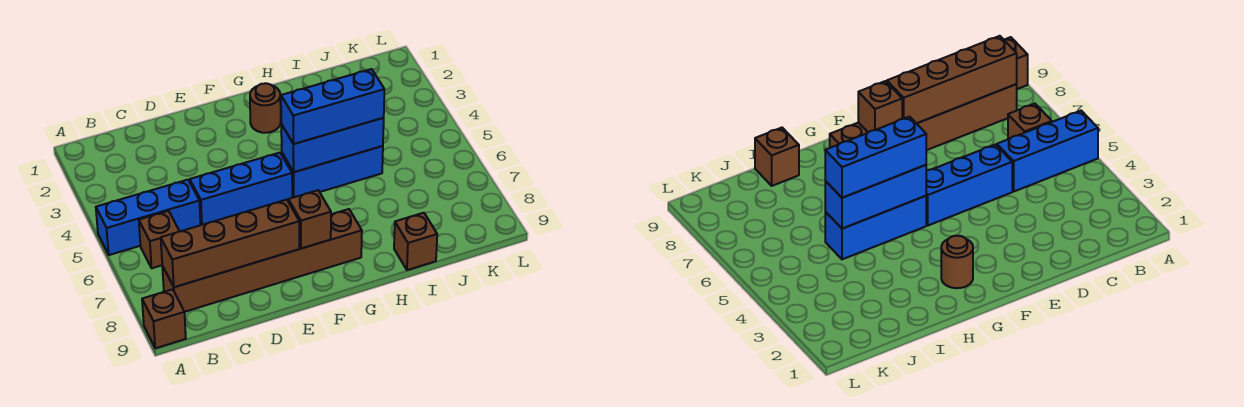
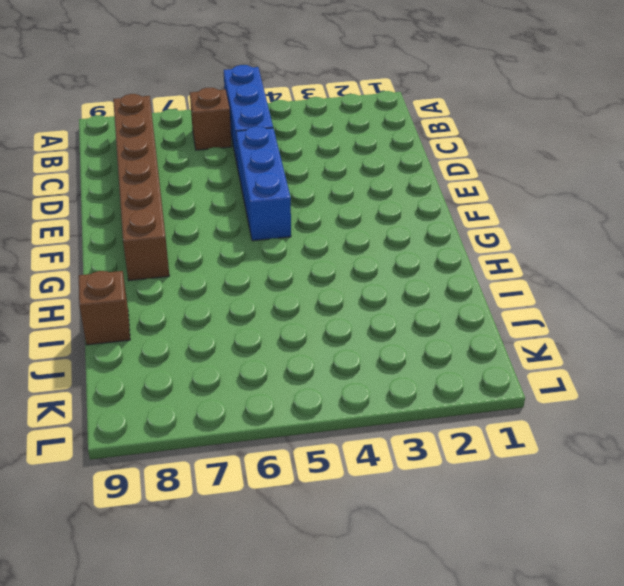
none -> brown brick A9 level 1
none -> brown round brick G2 level 1
none -> blue brick G5:I5 level 1

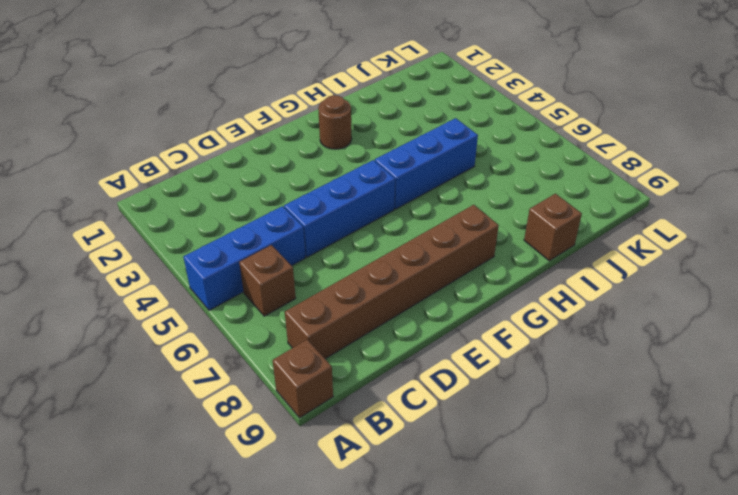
none -> brown brick B8:E8 level 2
none -> brown brick F8 level 2
none -> blue brick G5:I5 level 2

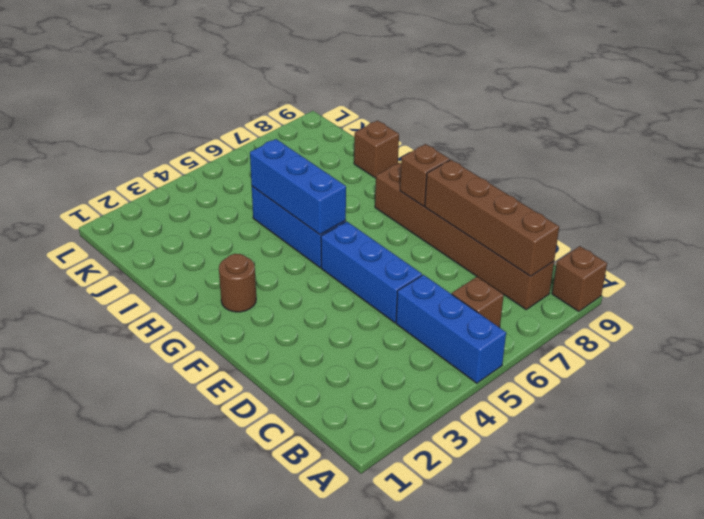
none -> blue brick G5:I5 level 3

